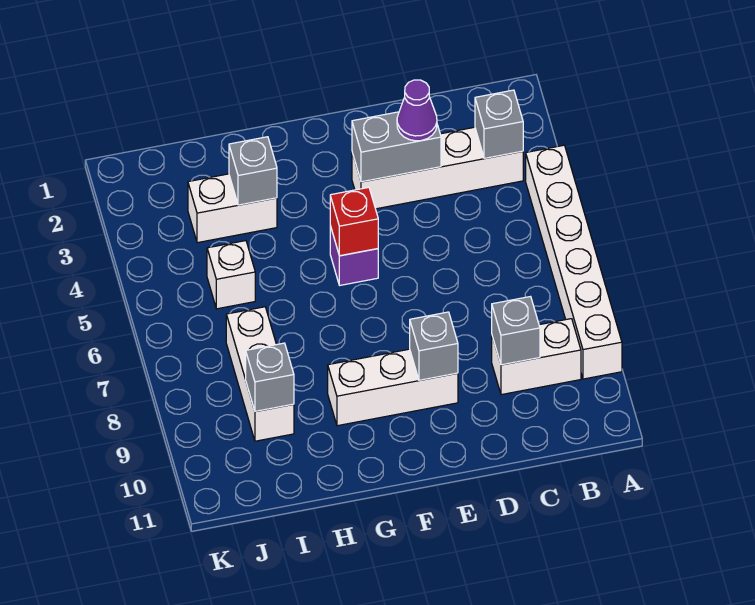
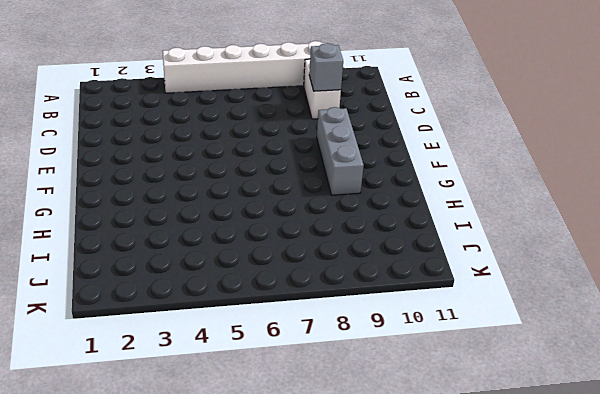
grey brick E9:G9 level 1 -> white brick E9:G9 level 1
none -> white brick B3:E3 level 1
none -> purple brick F5 level 1
none -> white brick H3:I3 level 1

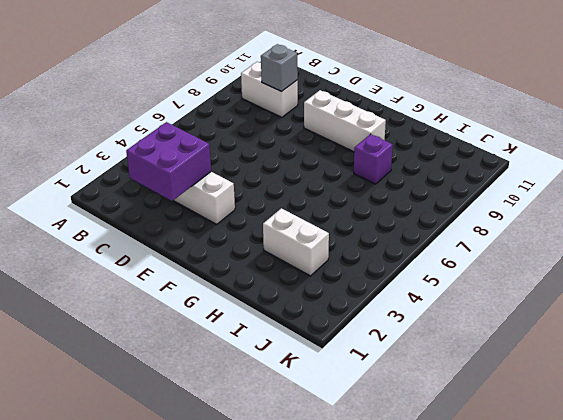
purple brick C2:D3 level 2 -> grey brick D3:E3 level 2
purple brick H8 level 1 -> purple brick F5 level 1
none -> white brick A4:A9 level 1
none -> white brick I5 level 1
none -> white brick I7:I9 level 1

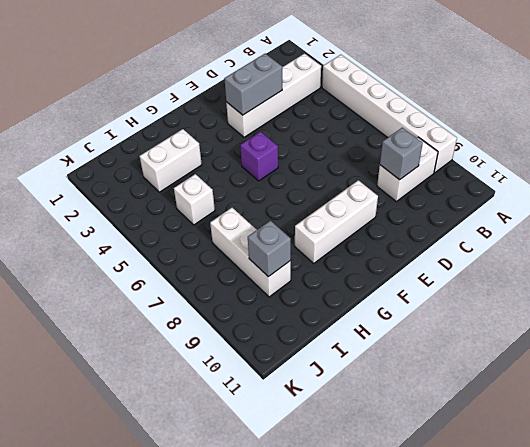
none -> grey brick B3 level 2
none -> grey brick E9 level 2
none -> red brick F5 level 2

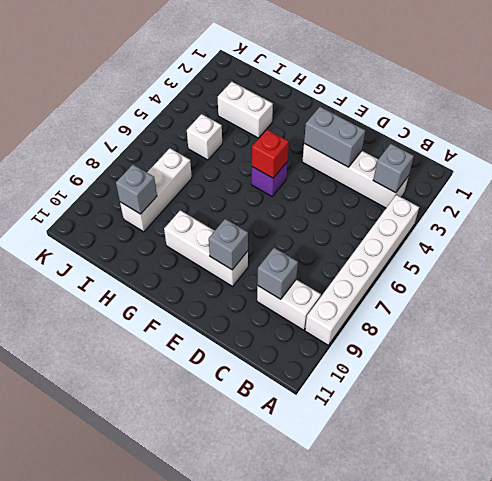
none -> grey brick H3 level 2
none -> purple cone D3 level 3

